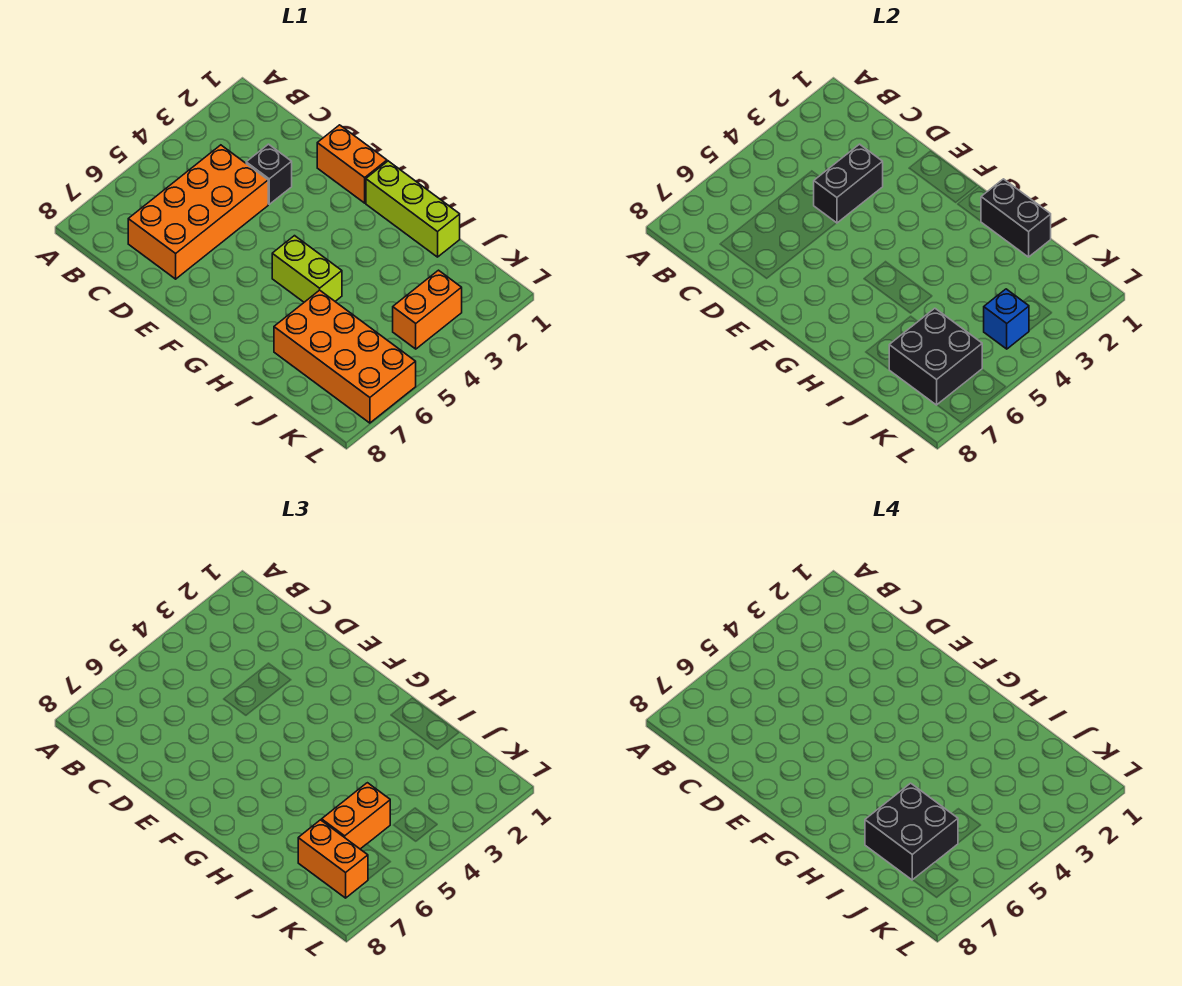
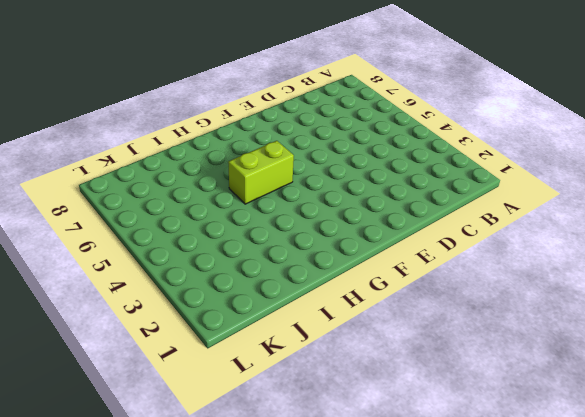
none -> orange brick C4:D7 level 1
none -> black brick D3 level 1
none -> orange brick E1:F1 level 1

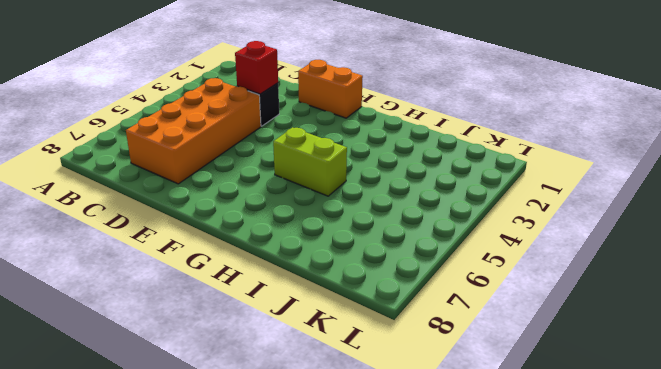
red brick D3 level 2 -> black brick D3:D4 level 2
none -> lime brick G1:I1 level 1
none -> orange brick I6:L7 level 1
none -> orange brick K3:K4 level 1

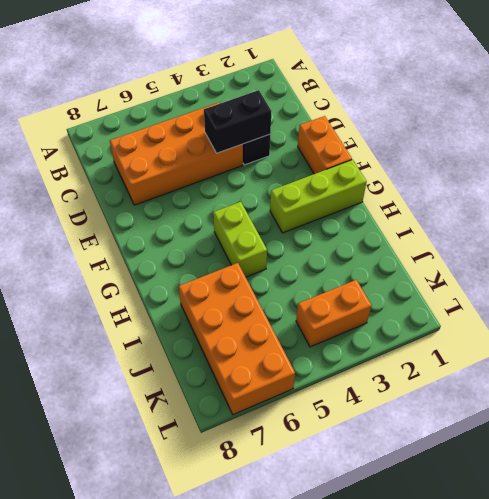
lime brick G1:G3 level 1 -> lime brick G1:I1 level 1
none -> black brick H1:I1 level 2
none -> black brick J6:K7 level 2
none -> blue brick K4 level 2

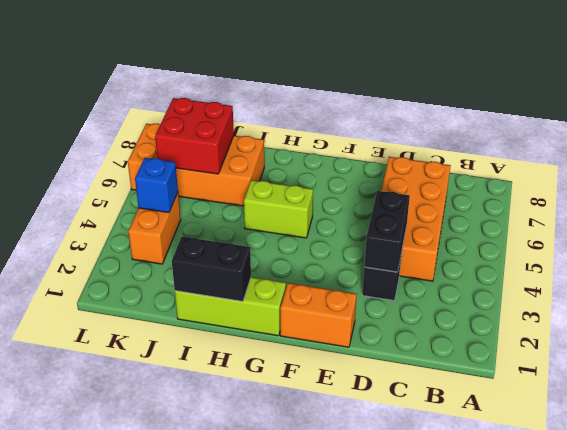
red brick J6:K7 level 2 -> black brick J6:K7 level 2
none -> orange brick J5:J6 level 3
none -> orange brick J7:K7 level 3
none -> black brick I6:J7 level 4

